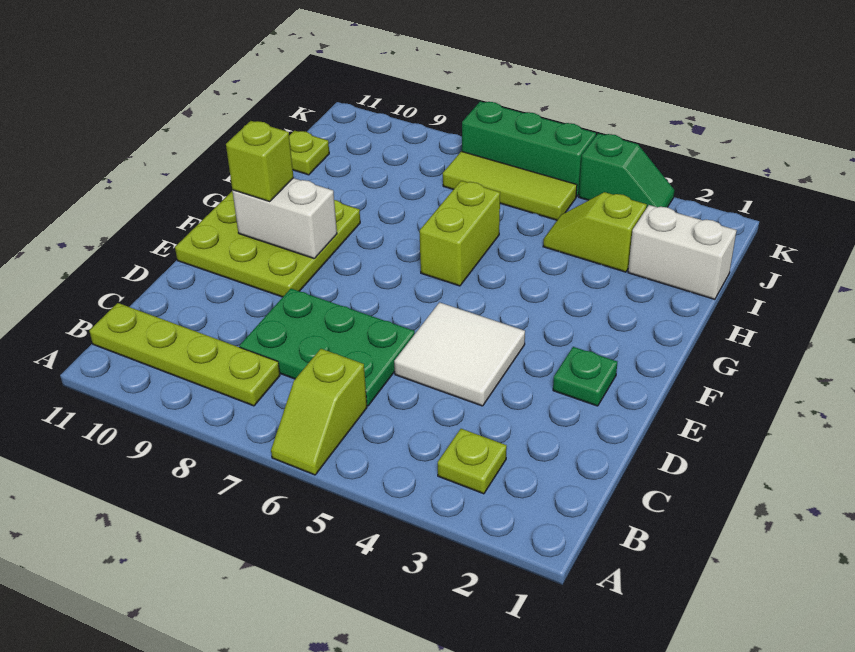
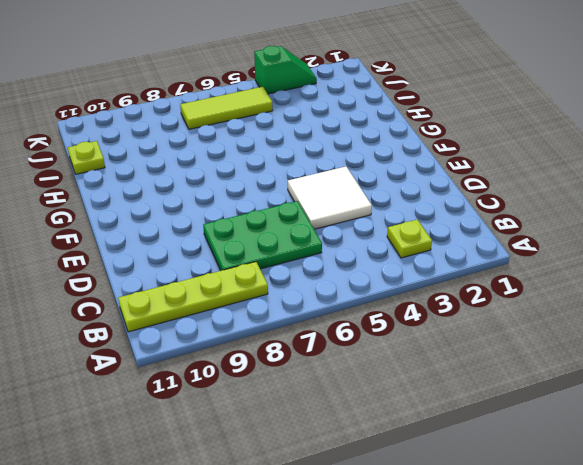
none -> lime slope A6:B6 level 1 top B
none -> green plate E2 level 1
none -> lime plate E9:G11 level 1

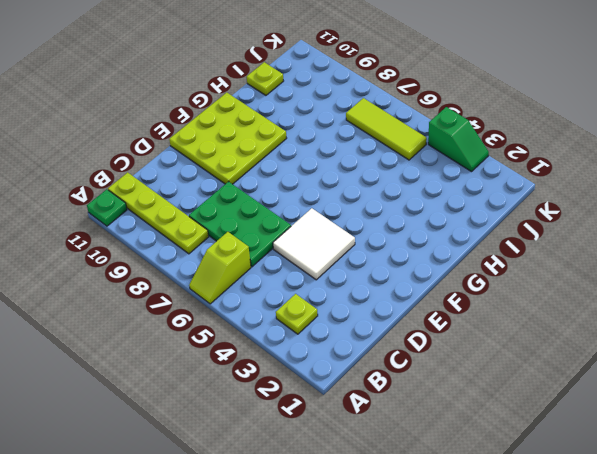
green plate A11 level 1 -> green plate E2 level 1
none -> lime brick G6:H6 level 1
none -> white brick I1:I2 level 1
none -> lime slope I3:I4 level 1 top 3

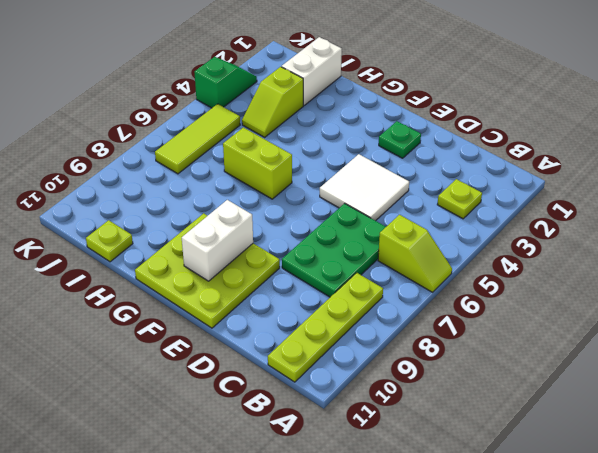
none -> green brick K5:K7 level 1
none -> lime brick F10 level 3

